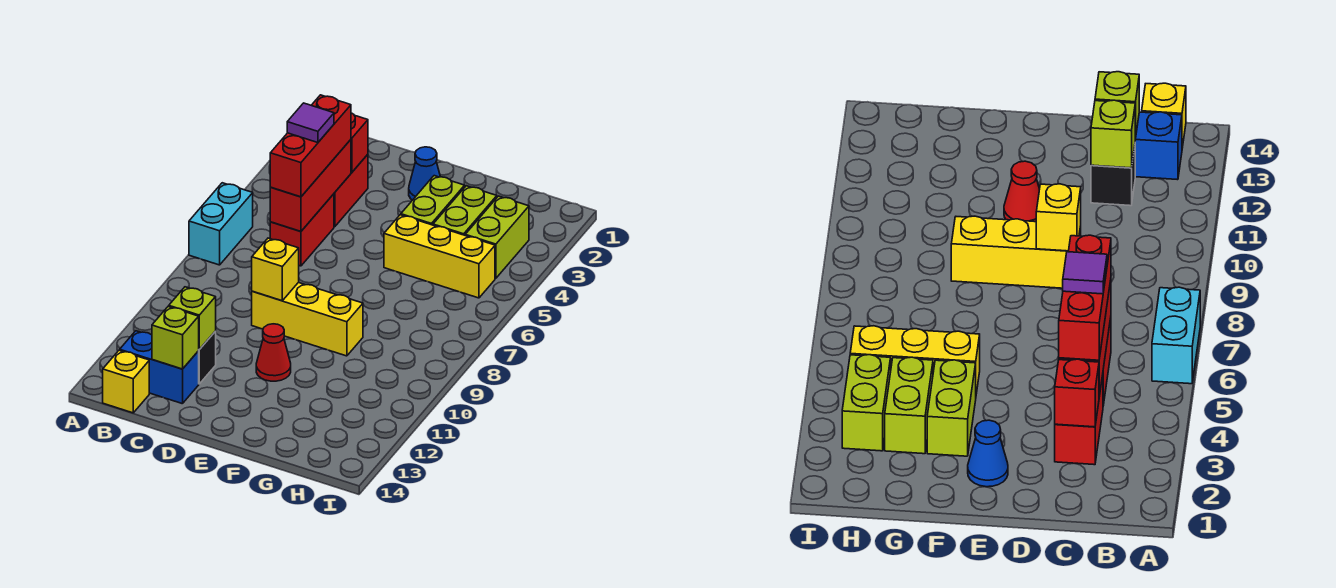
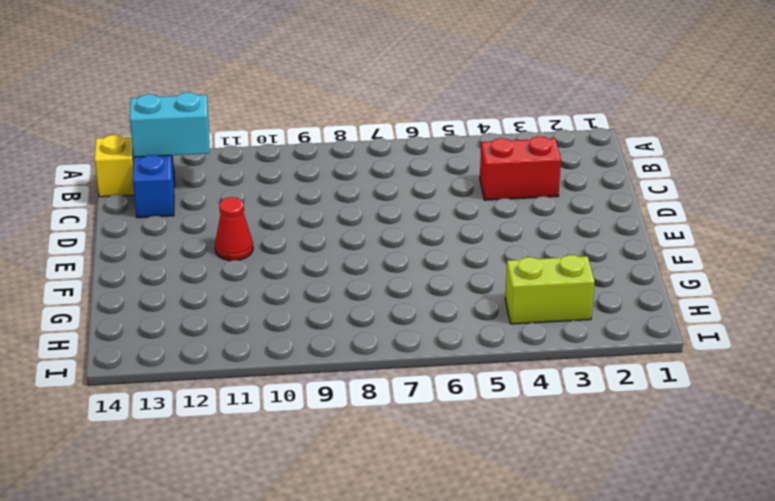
cyan brick B12:B13 level 2 -> cyan brick A6:A7 level 1
none -> red brick C5:C6 level 1
none -> black brick C12 level 1
none -> yellow brick D9:F9 level 1

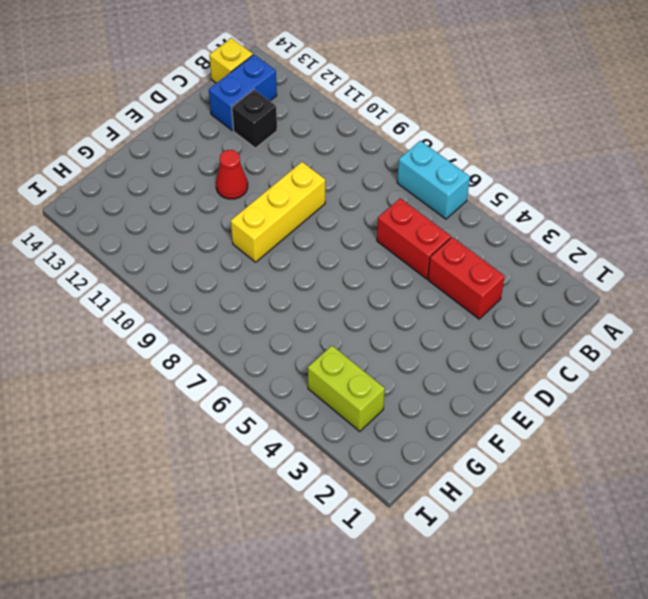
none -> blue cone E2 level 1
none -> lime brick F3:F4 level 1
none -> yellow brick F5:H5 level 1

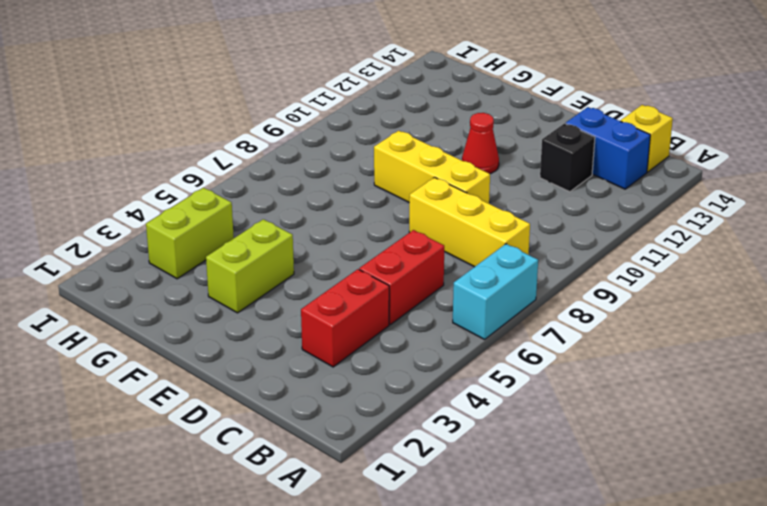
yellow brick B8:D8 level 1 -> yellow brick F5:H5 level 1
none -> blue cone E2 level 1
none -> lime brick G3:G4 level 1
none -> red brick C3 level 2

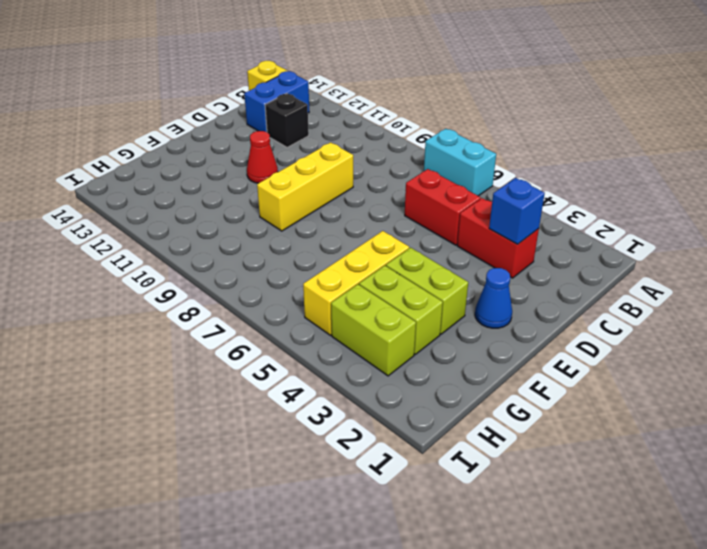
blue brick C3 level 2 -> red brick C3 level 2
none -> red brick C4:C6 level 2
none -> lime brick C12 level 2
none -> lime brick C13 level 2

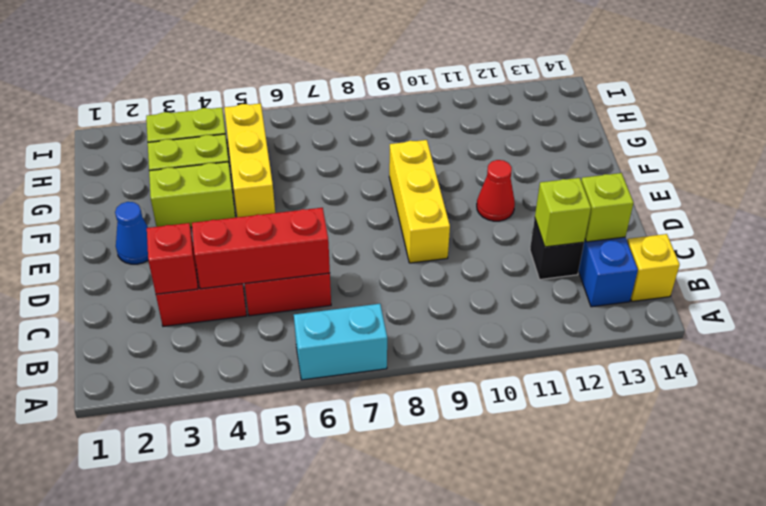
none -> yellow brick D9 level 2
none -> red brick C4:C6 level 3
none -> purple tile C5 level 4

